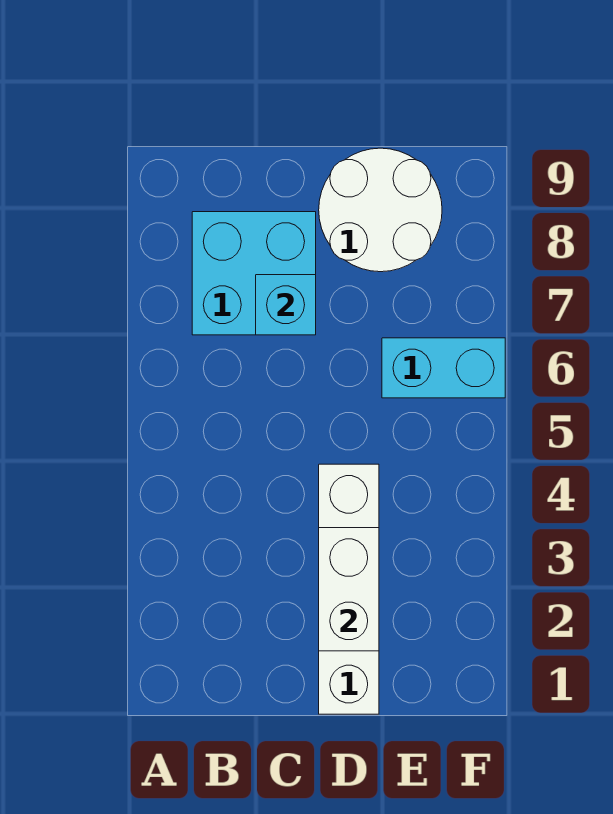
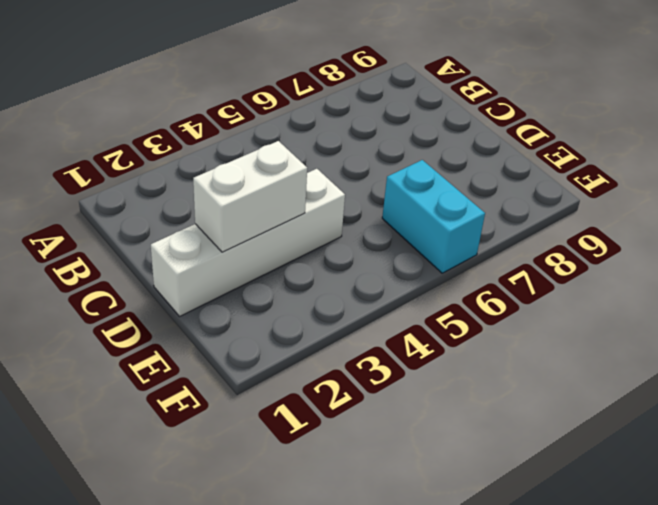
none -> cyan brick B7:C8 level 1
none -> white round brick D8:E9 level 1

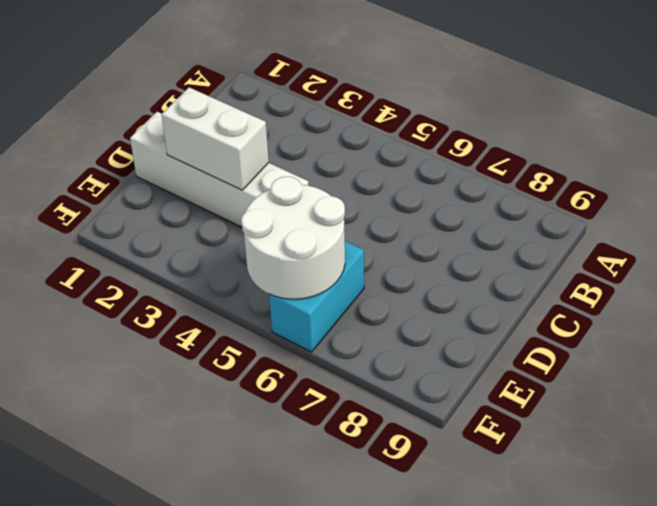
white round brick E5:F6 level 2 -> white round brick D8:E9 level 1
none -> cyan brick B7:C8 level 1
none -> cyan brick C7 level 2

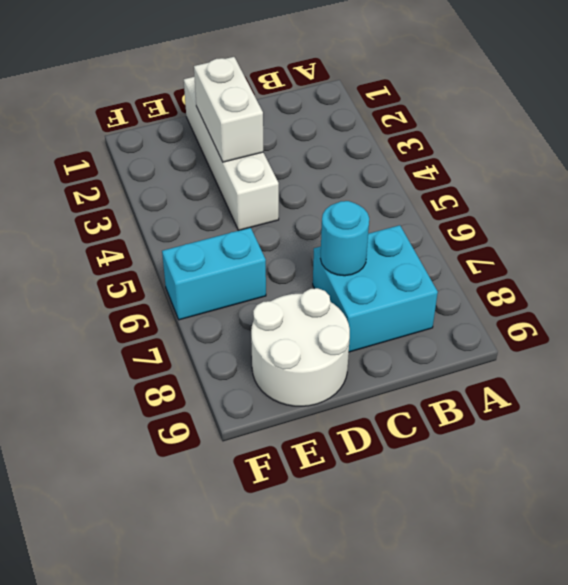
cyan round brick C7 level 2 -> cyan brick C7 level 2

